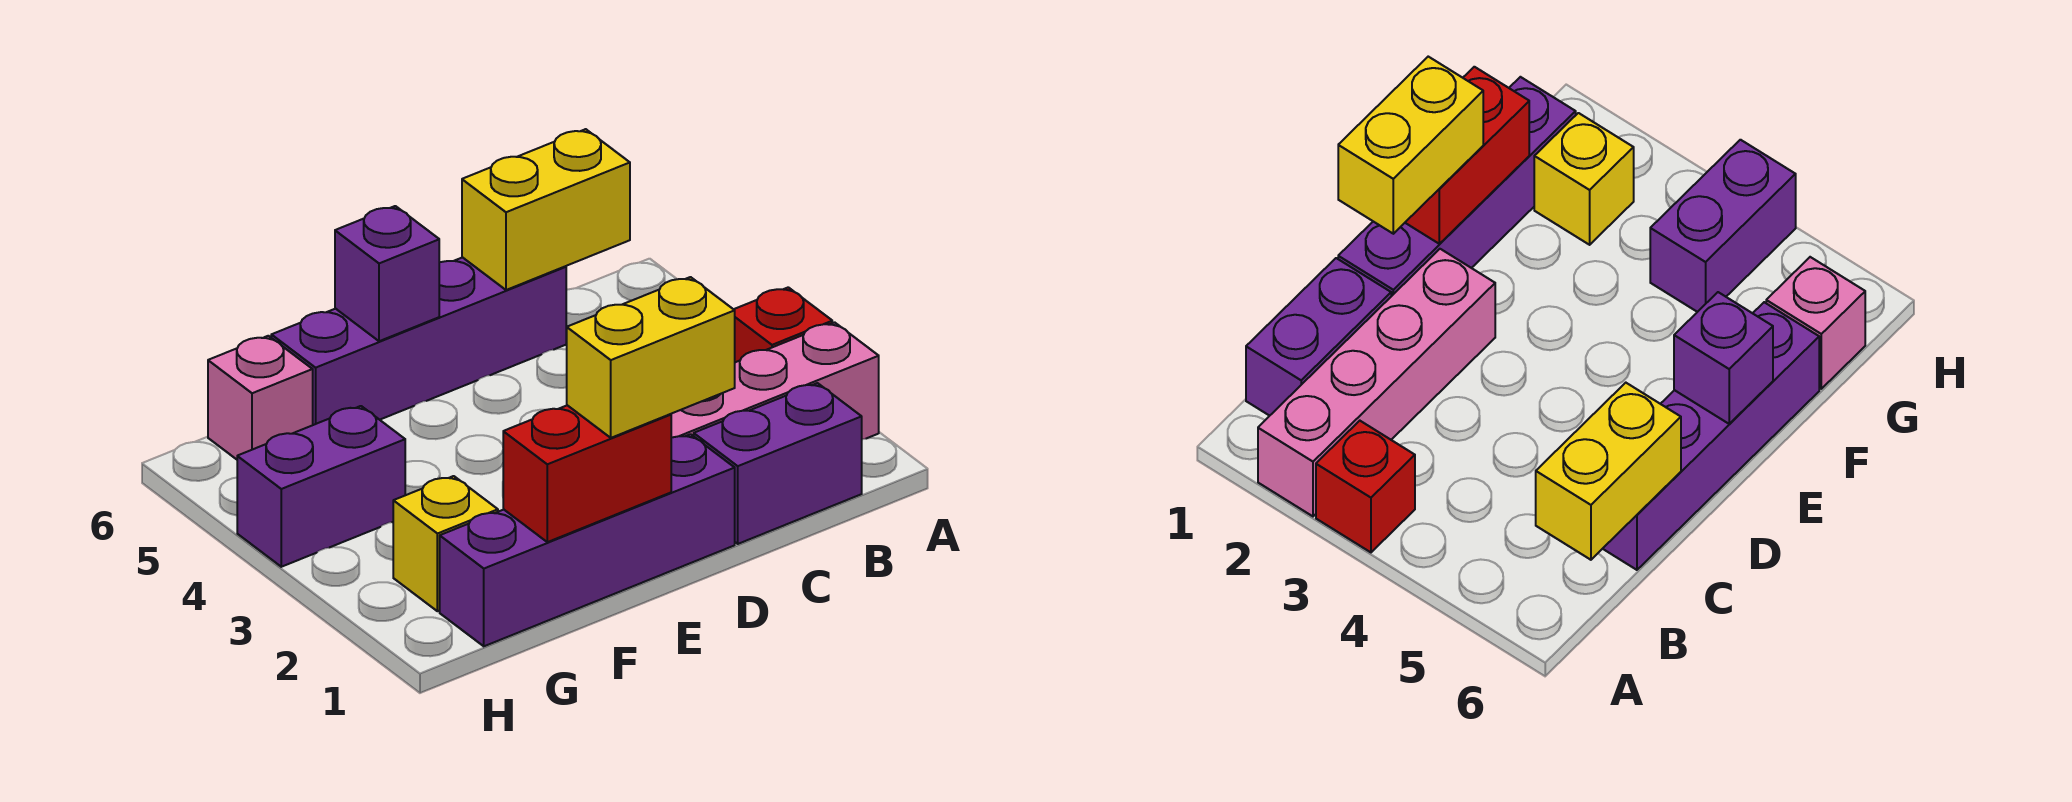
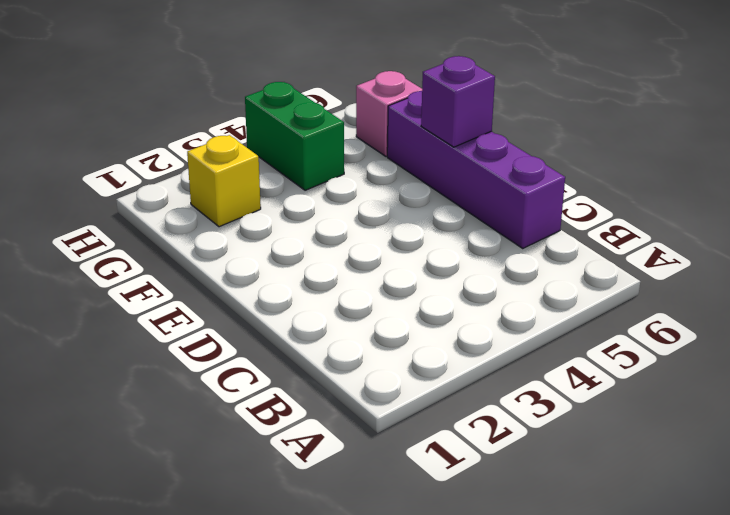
green brick G4:H4 level 1 -> purple brick G4:H4 level 1
none -> pink brick A2:D2 level 1
none -> red brick A3 level 1
none -> purple brick B1:C1 level 1

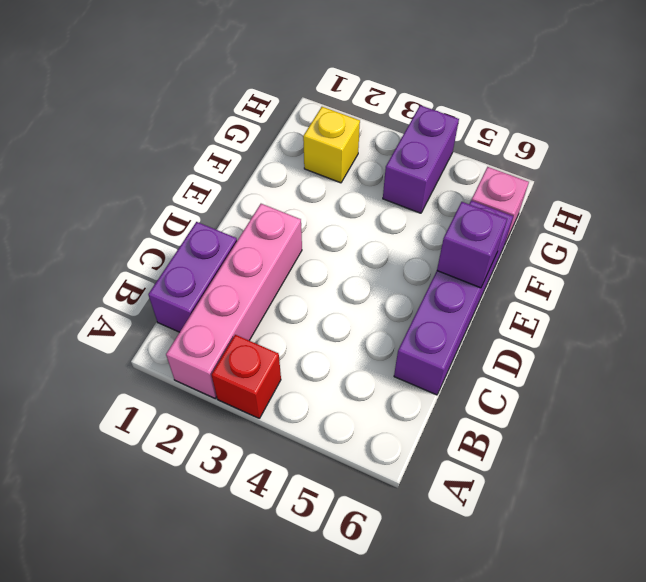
none -> purple brick D1:G1 level 1
none -> yellow brick B6:C6 level 2
none -> red brick E1:F1 level 2

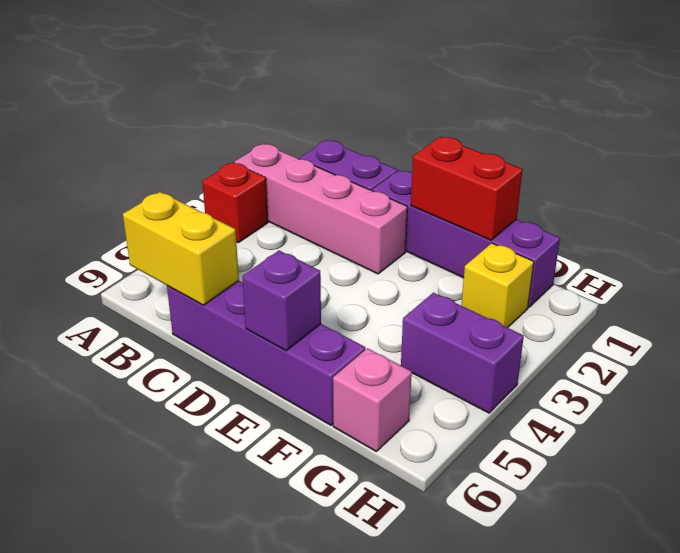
none -> yellow brick D1:E1 level 3

